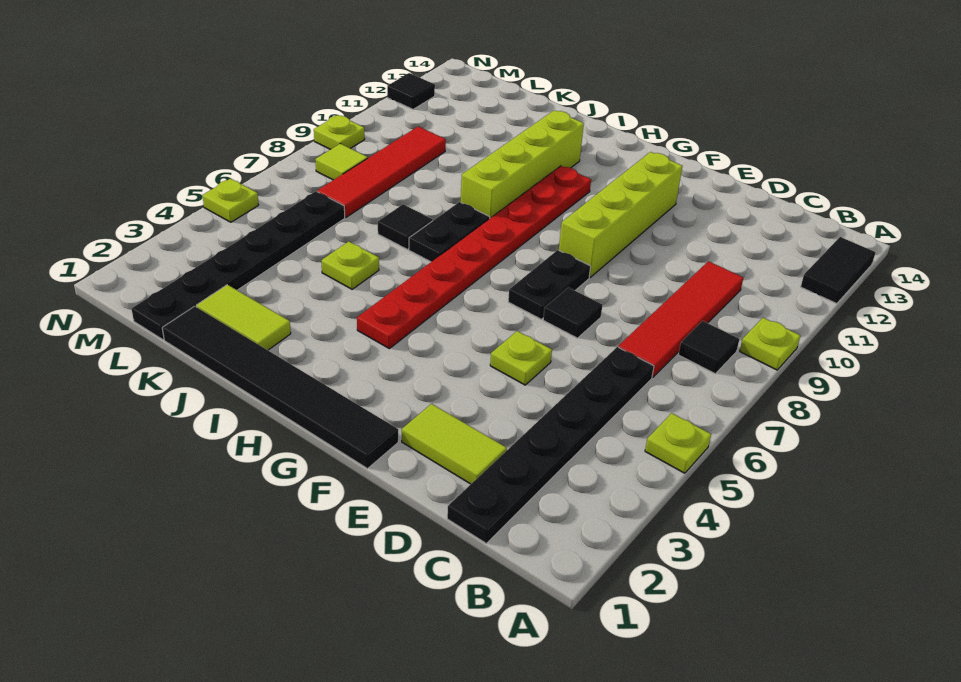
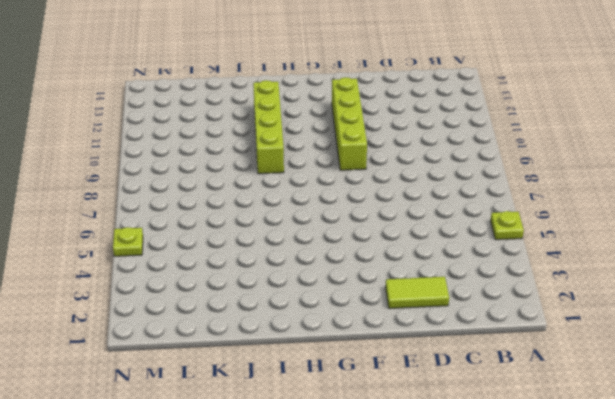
none -> lime plate A9 level 1
none -> black tile A12:A13 level 1
none -> black tile B8 level 1

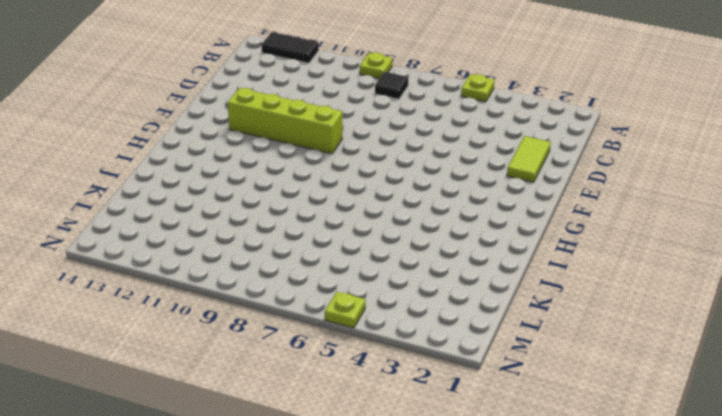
none -> black plate C1:C6 level 1
none -> red tile C7:C10 level 1
none -> lime plate E5 level 1

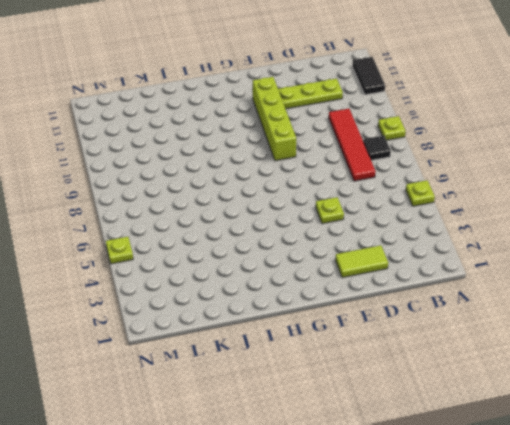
lime plate C12:E12 level 1 -> none
none -> black plate C1:C6 level 1
none -> black tile E7 level 1
none -> black tile F1:K1 level 1

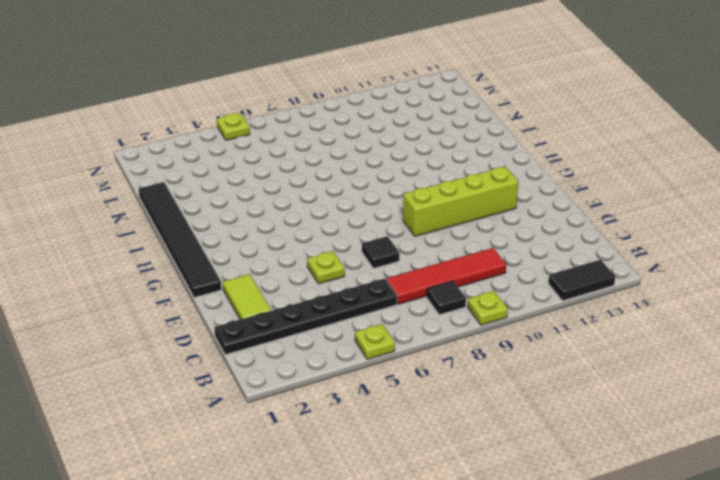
none -> black plate F7:F8 level 1
none -> red plate H4:H11 level 1
none -> black plate I7:I8 level 1

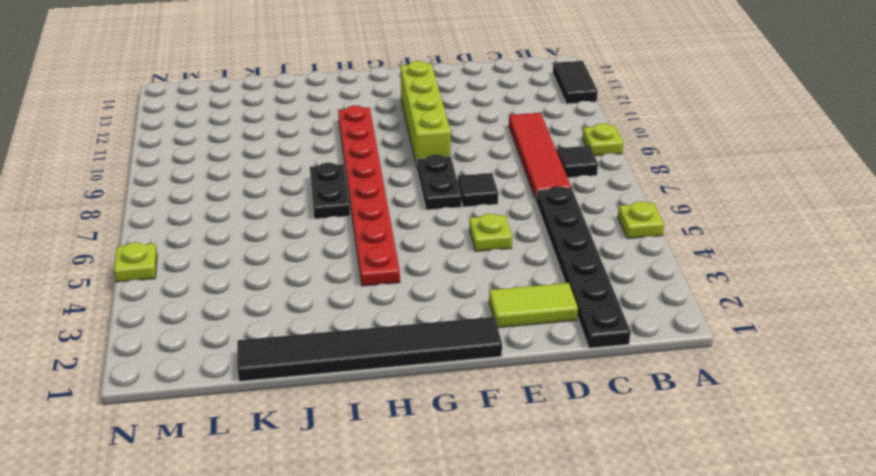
none -> lime brick I9:I12 level 1
none -> lime tile J2:K2 level 1
none -> lime plate J5 level 1

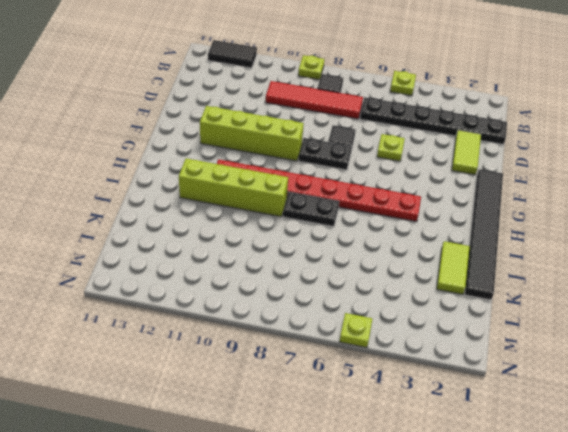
none -> lime plate J5 level 1
none -> black tile J7 level 1
none -> black plate L1:L6 level 1

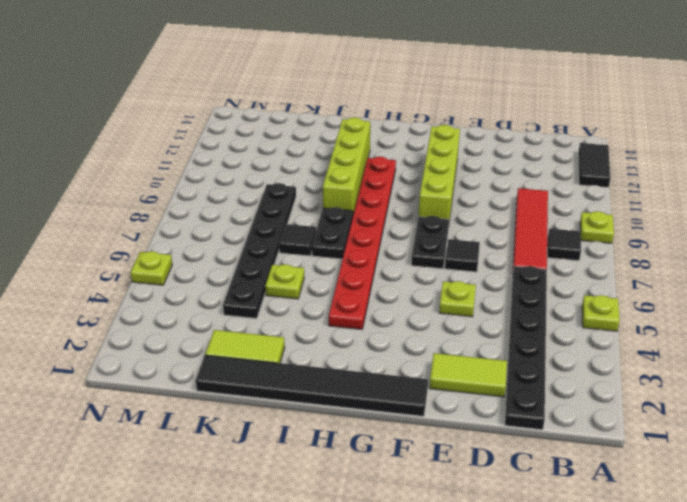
black plate K4:K9 level 1 -> black plate L1:L6 level 1
none -> red tile L7:L10 level 1
none -> lime tile M8 level 1
none -> lime plate N9 level 1

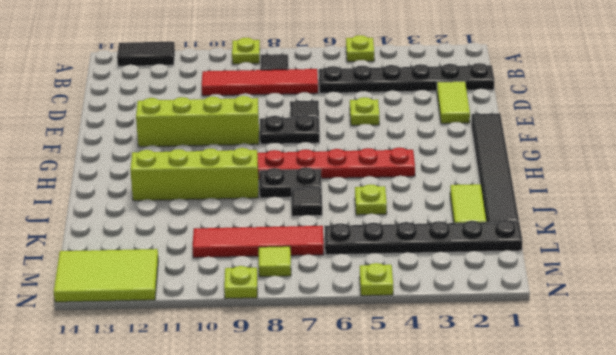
lime tile M12:N14 level 1 -> black tile N12 level 1

